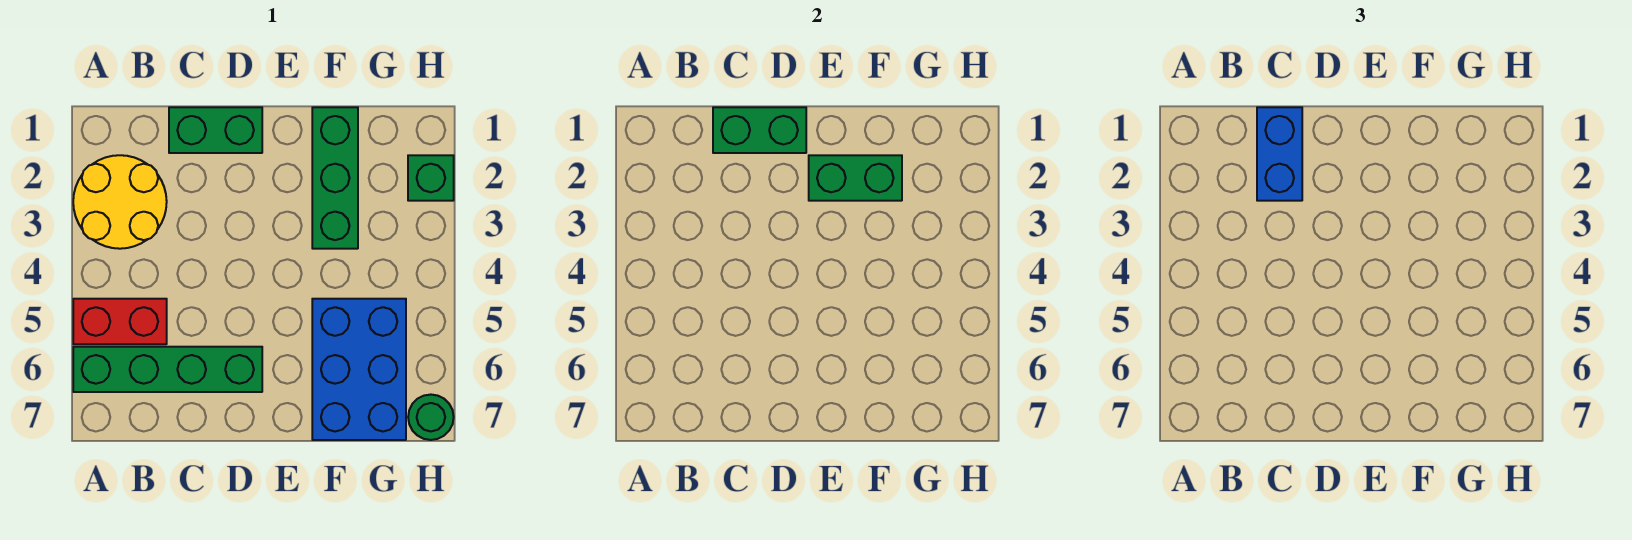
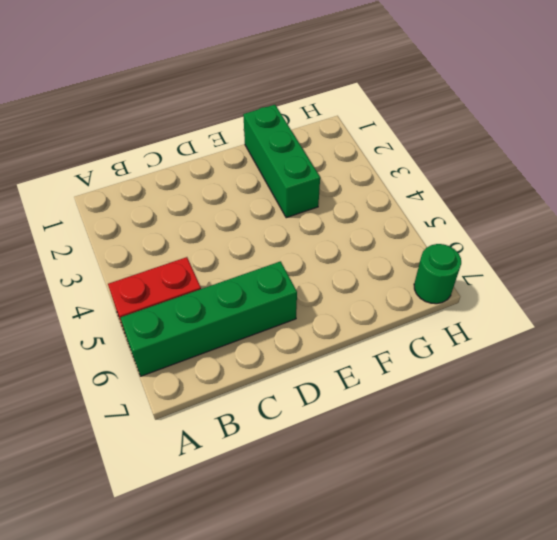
none -> yellow round brick A2:B3 level 1
none -> green brick C1:D1 level 1

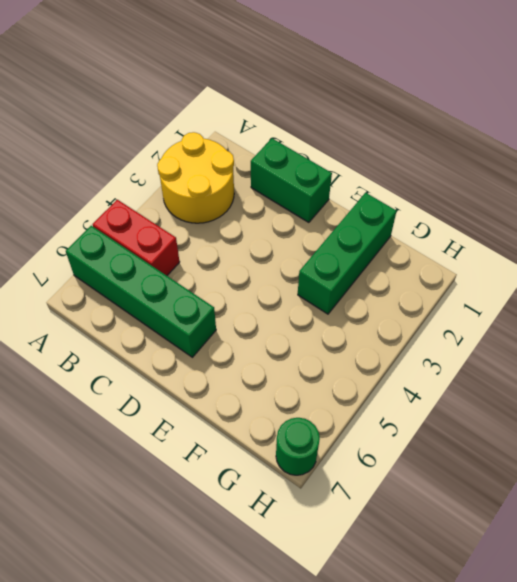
none -> blue brick F5:G7 level 1
none -> green brick H2 level 1

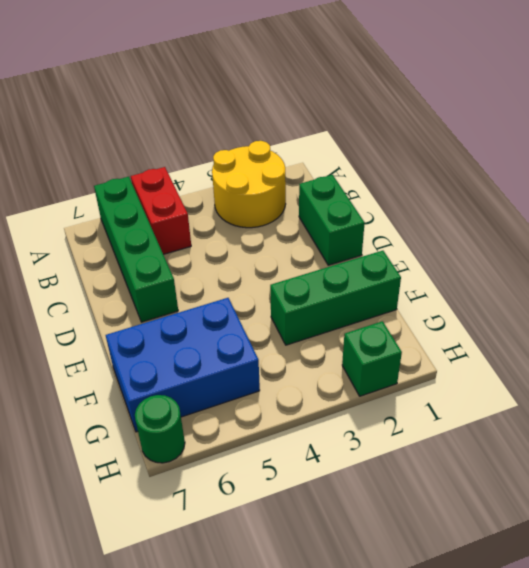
none -> green brick C1:D1 level 2
none -> green brick E2:F2 level 2

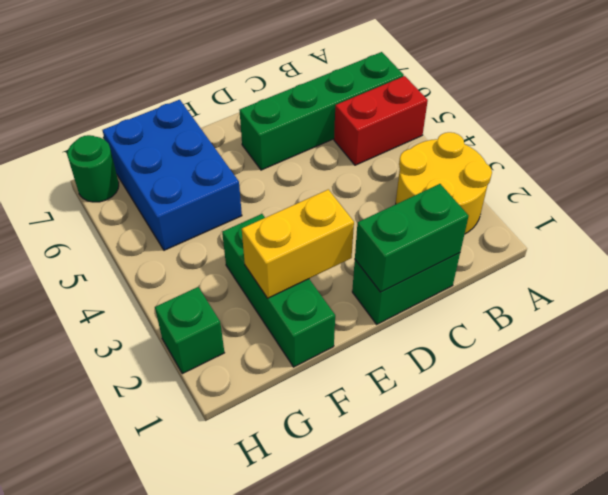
yellow brick E2:F2 level 2 -> green brick E2:F2 level 2
none -> blue brick C1:C2 level 3

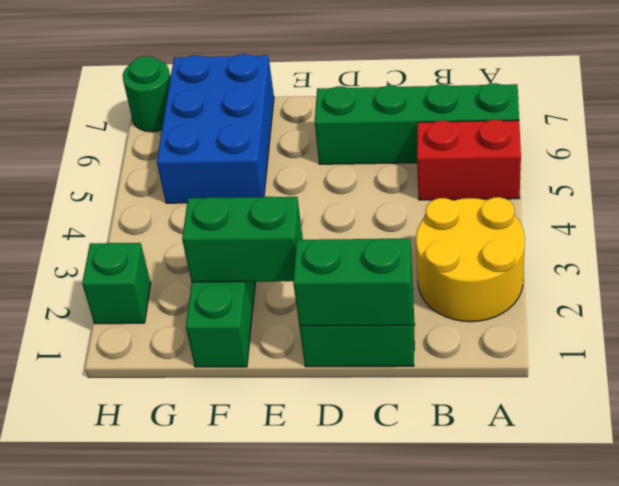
none -> blue brick C1:C2 level 3

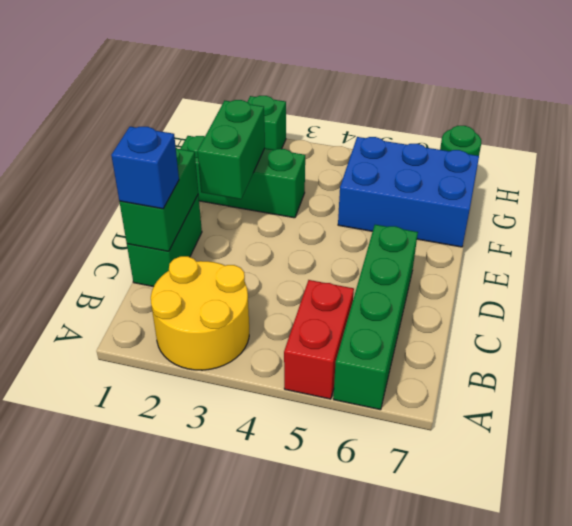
blue brick C1 level 3 -> blue brick C1:C2 level 3

